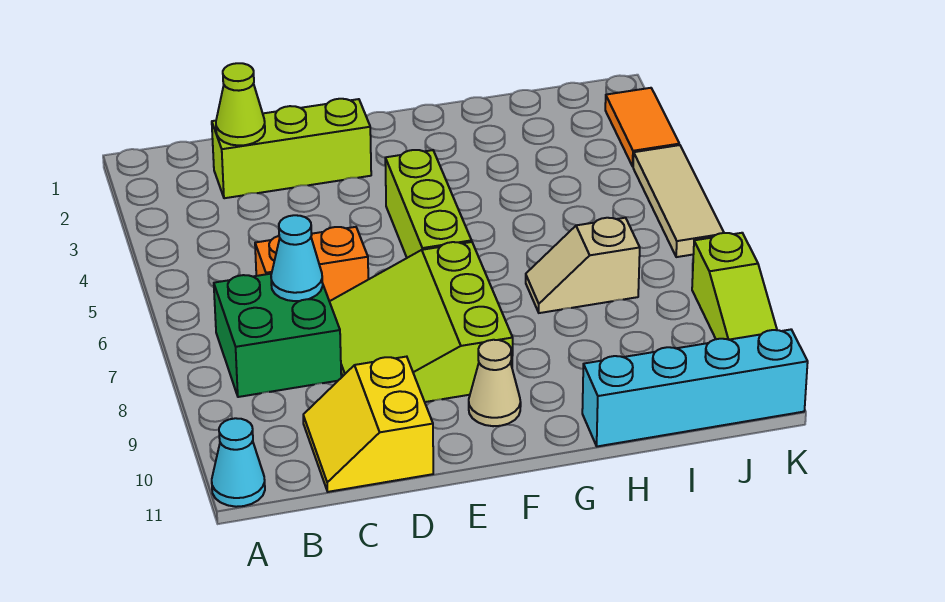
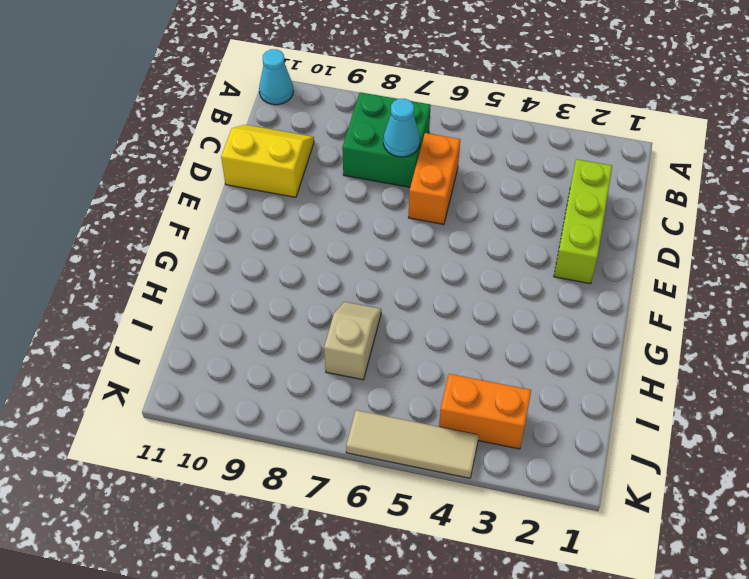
orange brick J3:J4 level 1 -> none
none -> lime slope D7:F9 level 1 top F
none -> lime brick F4:F6 level 1
none -> tan cone F10 level 1

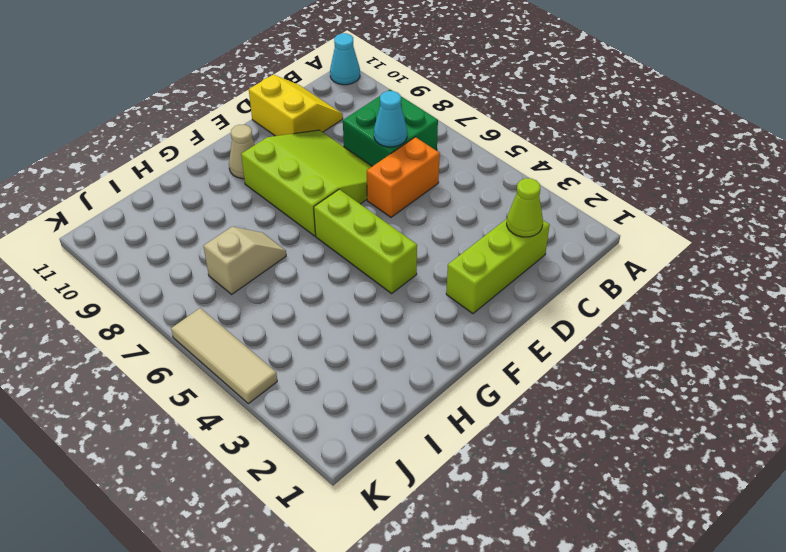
none -> cyan brick H11:K11 level 1
none -> orange tile K2:K3 level 1
none -> lime slope K8:K10 level 1 top 8

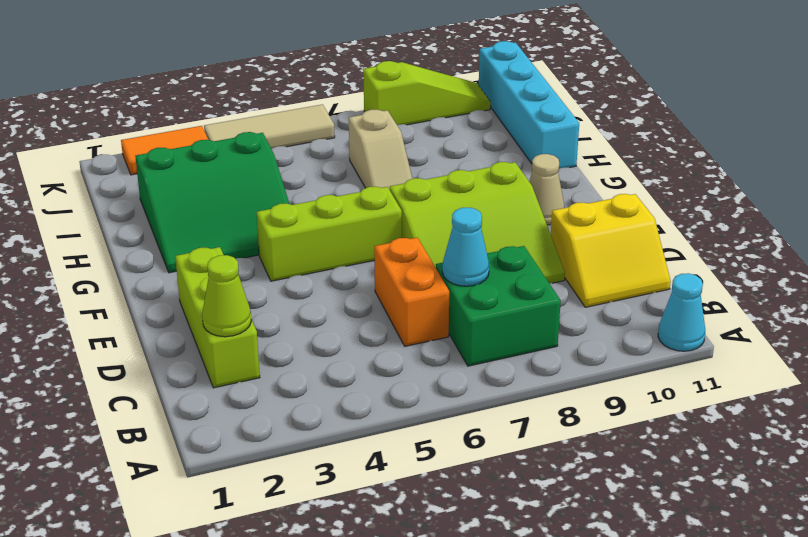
green slope G2:I4 level 1 top I -> none

